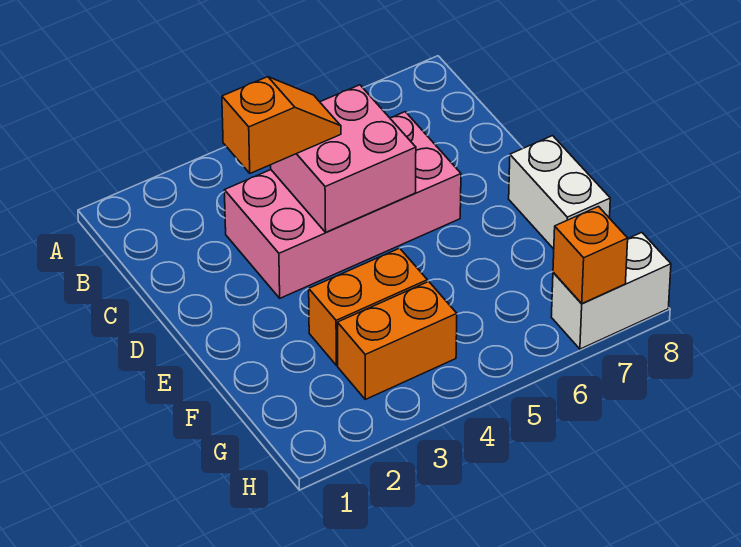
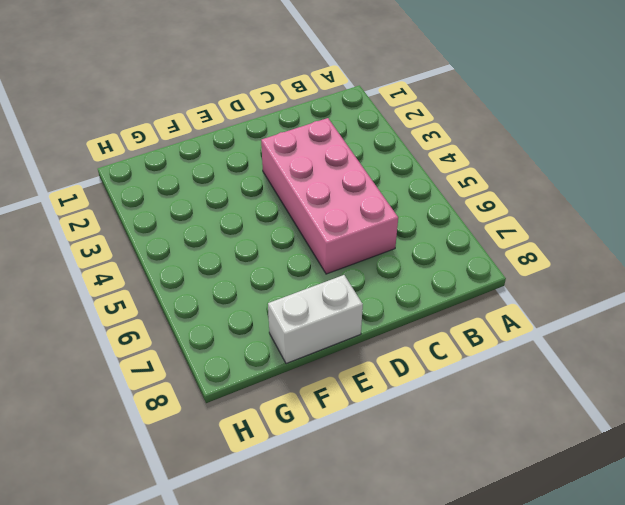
none -> orange brick F3:F4 level 1
none -> orange brick G3:G4 level 1

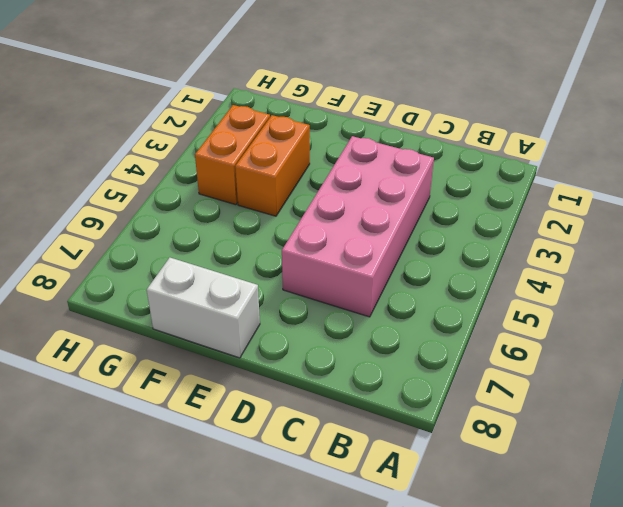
none -> white brick H7:H8 level 1
none -> pink brick C4:D5 level 2

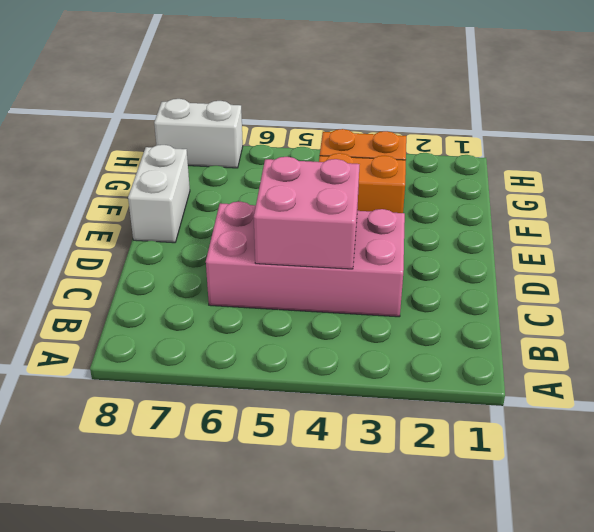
none -> orange brick H7 level 2
none -> orange slope C3:C4 level 3 top 3

